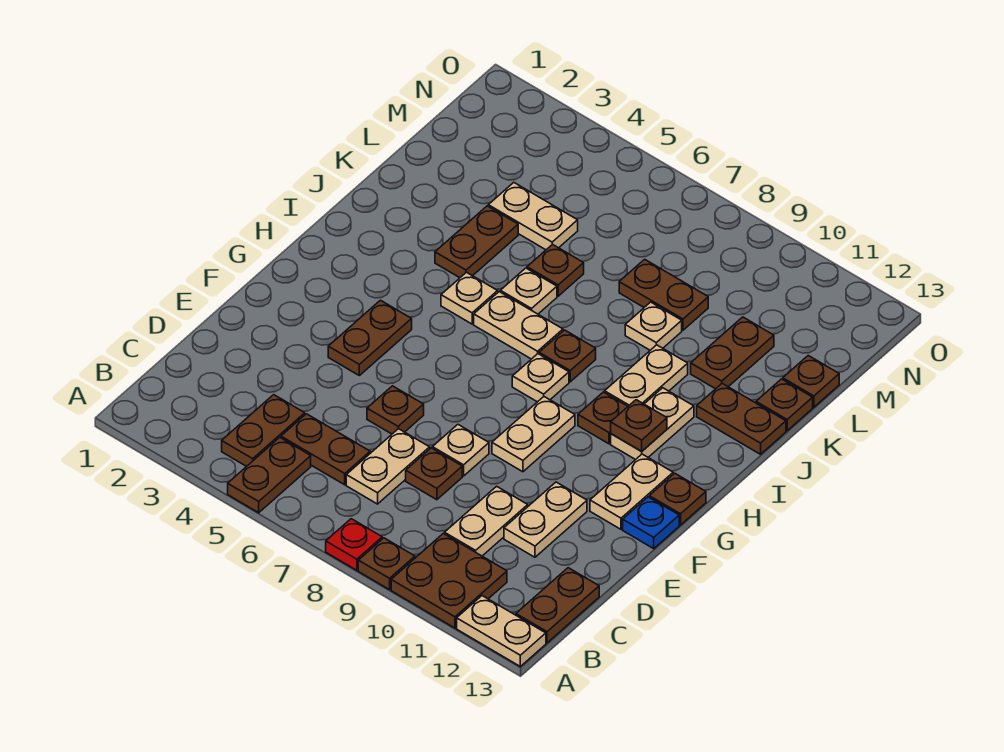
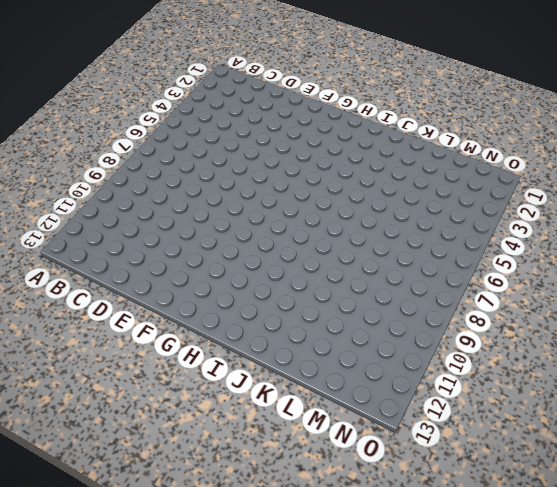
none -> brown plate A5:B5 level 1
none -> red plate A8 level 1
none -> brown plate A9 level 1
none -> brown plate A10:B11 level 1

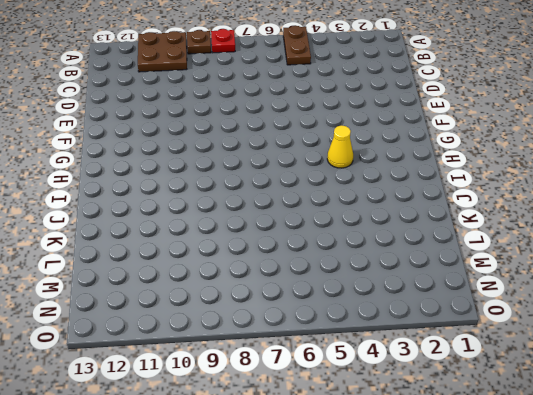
yellow cone H4 level 1 -> none
none -> tan plate A12:A13 level 1
none -> brown plate B4:C4 level 1
none -> brown plate B13:C13 level 1
none -> brown plate C5:C6 level 1

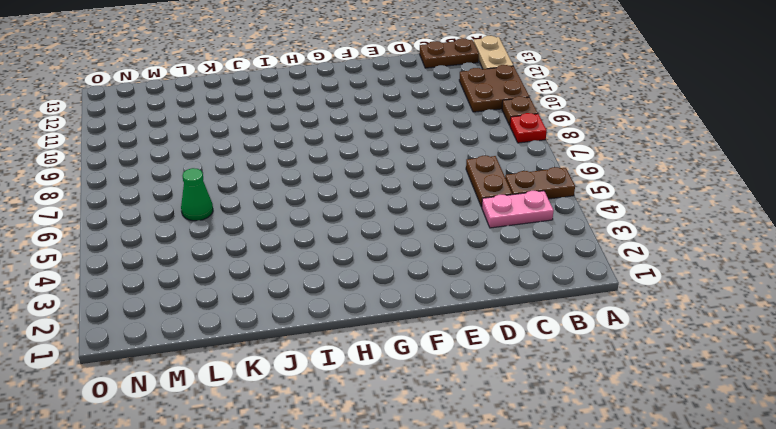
pink plate B4:C4 level 1 -> brown plate B4:C4 level 1
green cone L6 level 1 -> none
none -> tan plate C7:D7 level 1
none -> tan plate C10:D10 level 1
none -> brown plate D8 level 1
none -> tan plate D11:E11 level 1

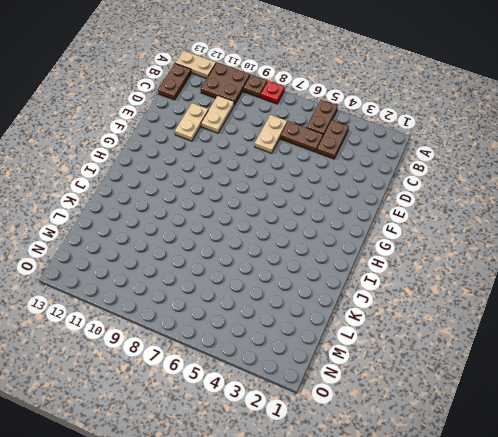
none -> brown plate D8 level 1
none -> brown plate E6 level 1
none -> tan plate E8 level 1
none -> brown plate F4:G4 level 1

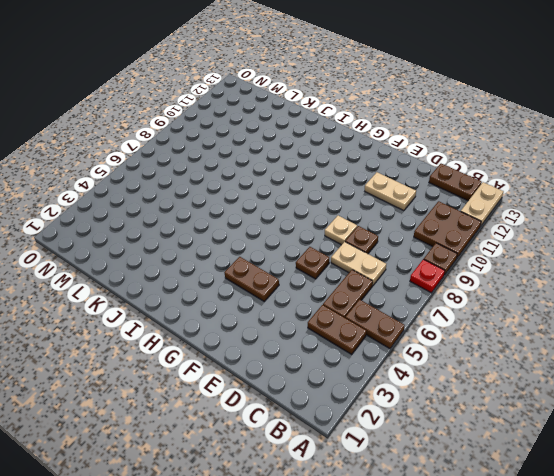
none -> tan plate C10:D10 level 1
none -> tan plate F9:G9 level 1
none -> tan plate F12:G12 level 1
none -> blue plate F13 level 1

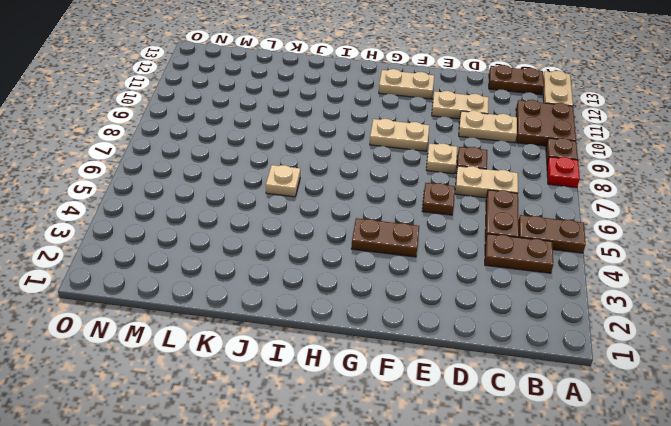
none -> blue plate F13 level 1
none -> brown plate G13 level 1
none -> tan plate H8 level 1
none -> brown plate H10 level 1

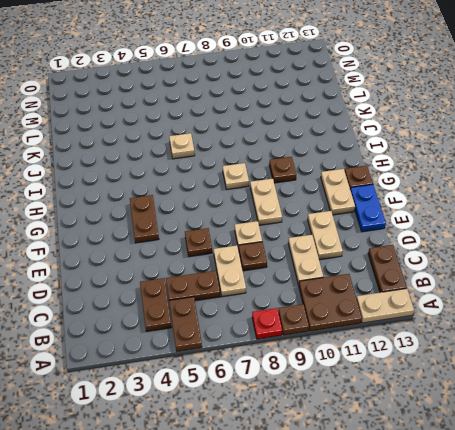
blue plate E13:F13 level 1 -> blue plate F13 level 1
none -> tan plate H11:I11 level 1
none -> tan plate I5 level 1
none -> tan plate I6:I7 level 1
none -> brown plate I8 level 1

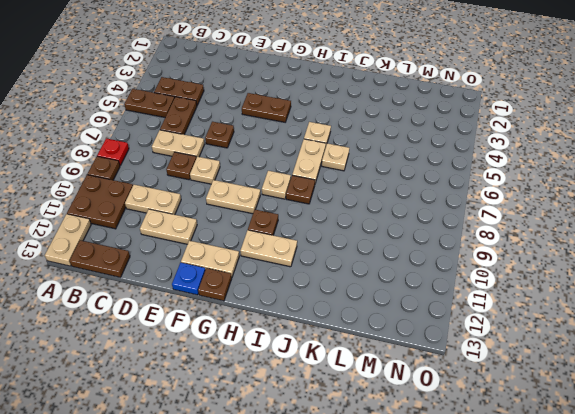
none -> tan plate I10:J10 level 1
none -> brown plate J4:K4 level 1
none -> brown plate J12:J13 level 1
none -> brown plate K6 level 1

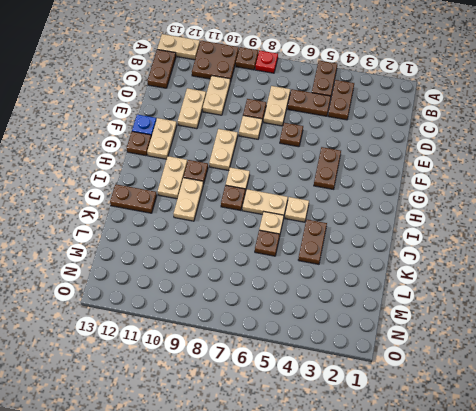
none -> tan plate K9 level 1
none -> brown plate K11:L11 level 1
none -> brown plate K13 level 1
none -> tan plate L4:L5 level 1

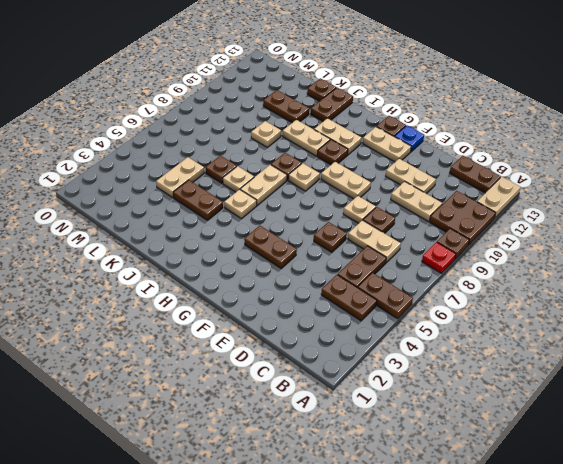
none -> brown plate L8:L9 level 1
none -> brown plate L13 level 1
none -> brown plate H11 level 2

